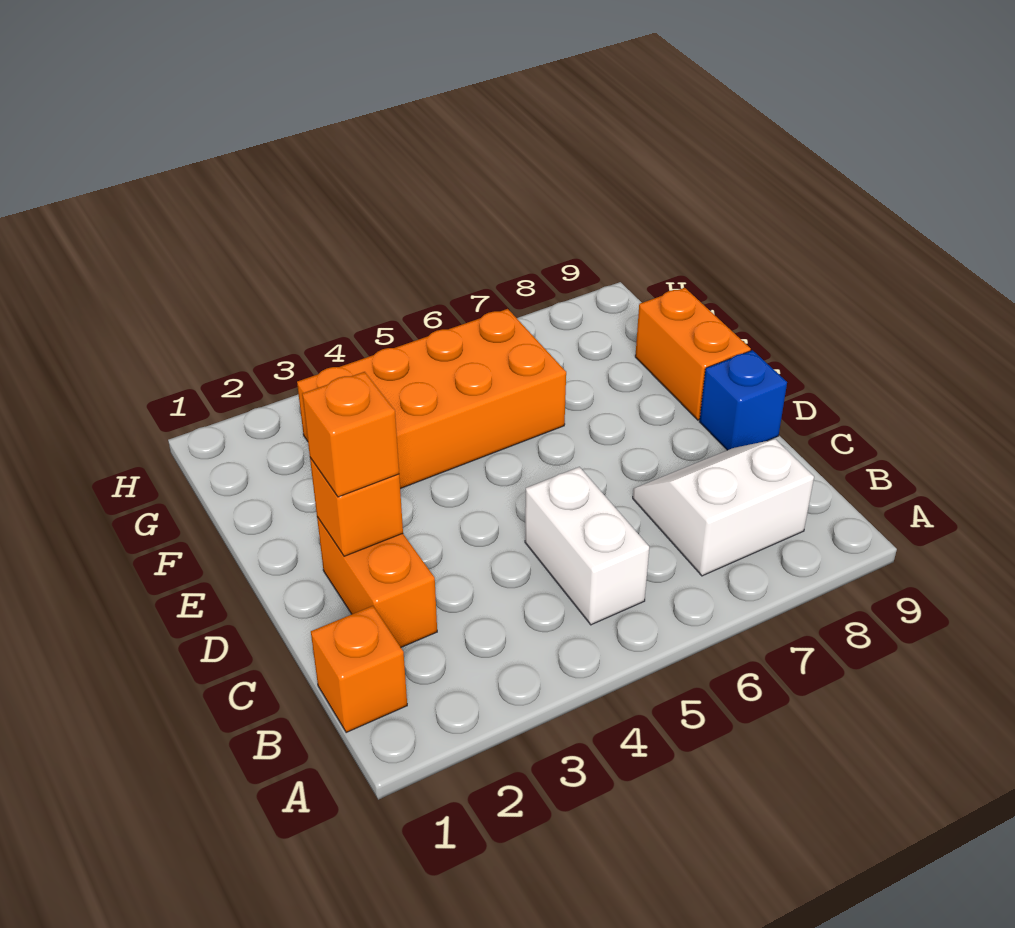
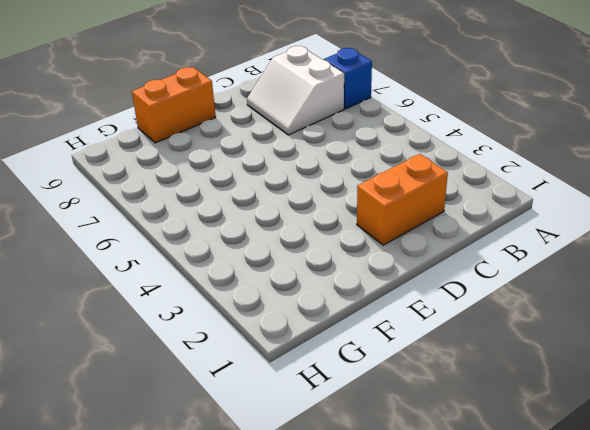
blue brick A7 level 1 -> blue brick D9 level 1
none -> orange brick B1 level 1
none -> white brick B5:C5 level 1

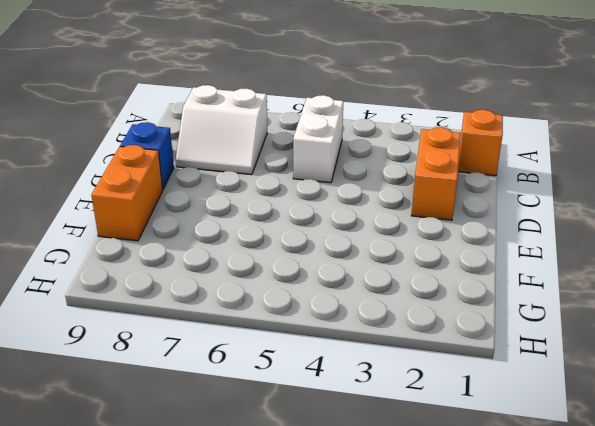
none -> orange brick F3:G6 level 1
none -> orange brick D2 level 2

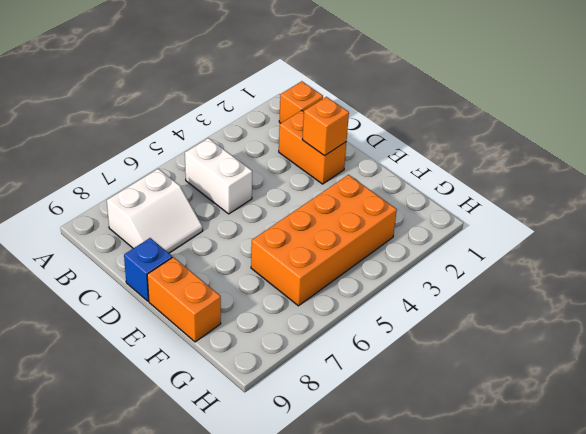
none -> orange brick D2 level 3

